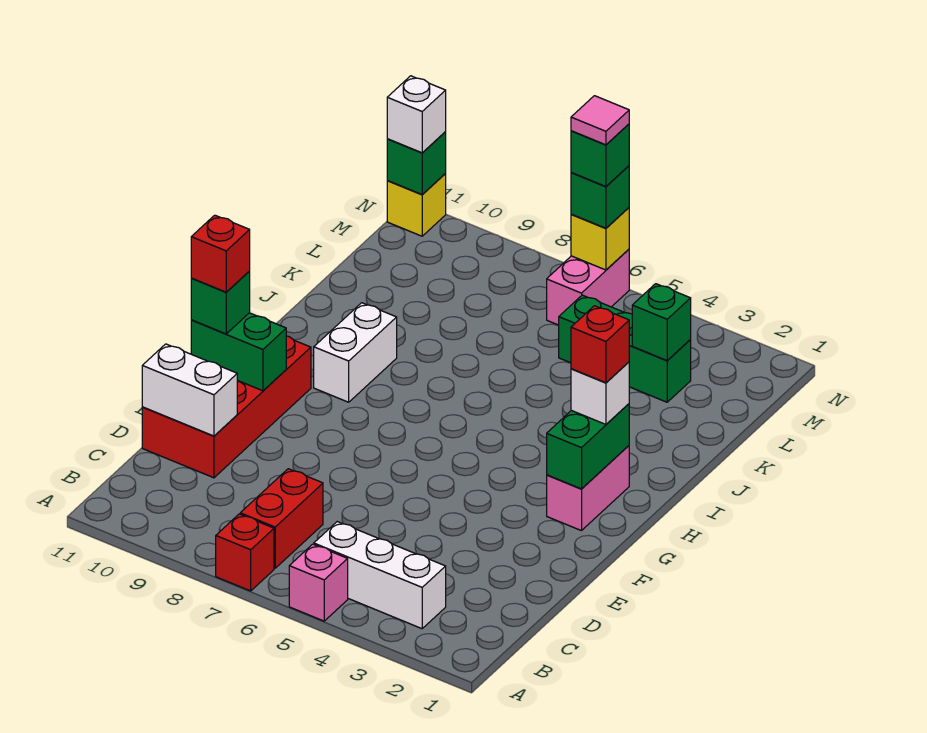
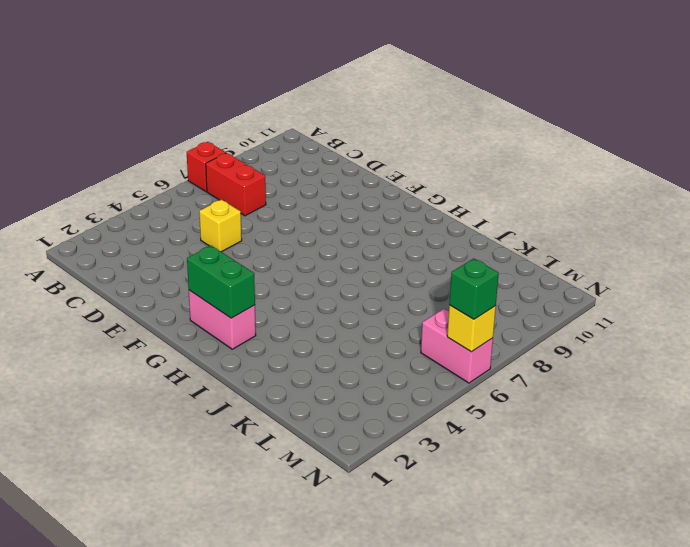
yellow brick D5 level 1 -> yellow brick N11 level 1
none -> pink brick A5 level 1
none -> white brick B3:B5 level 1
none -> red brick D10:G11 level 1

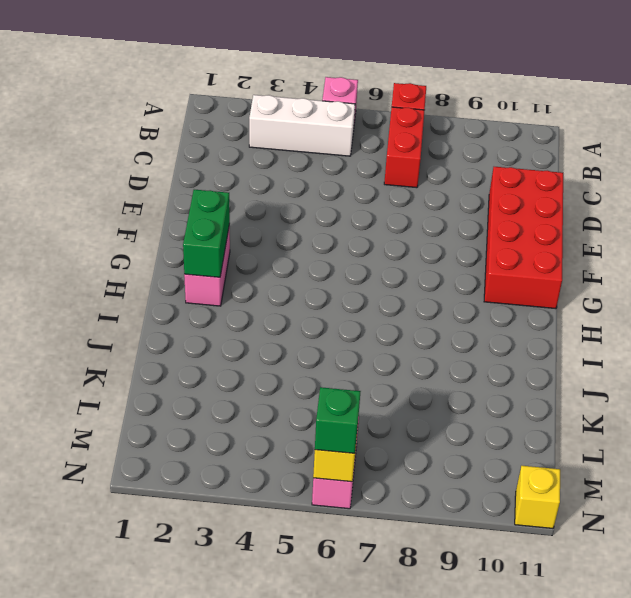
none -> white brick H9:I9 level 1
none -> green brick L3:L5 level 1
none -> white brick D10:D11 level 2

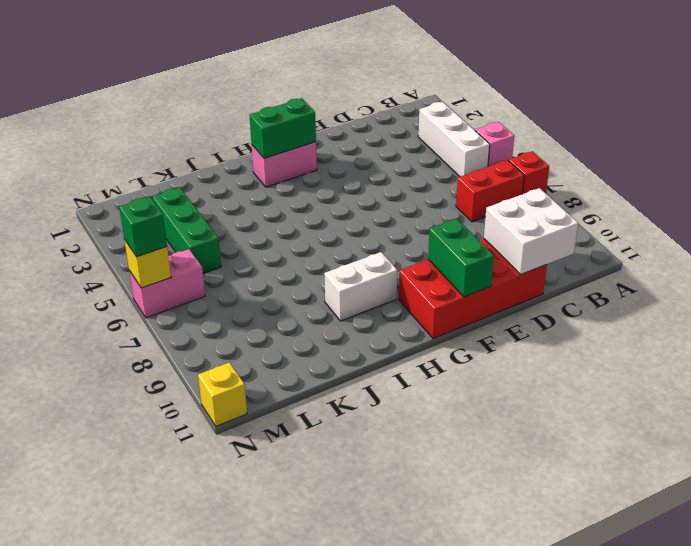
white brick C10:D11 level 2 -> white brick D10:D11 level 2
none -> green brick L3 level 2
none -> green brick N11 level 2
none -> green brick F11 level 3

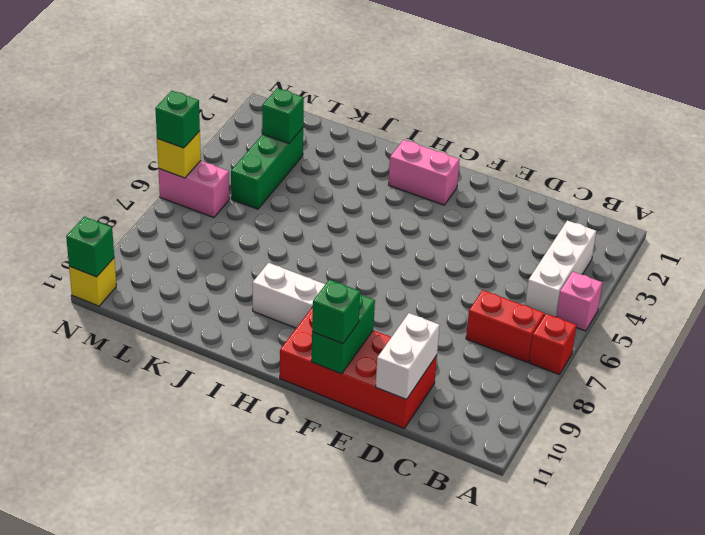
none -> green brick G2:H2 level 2
none -> white brick H2 level 3
none -> white brick N11 level 3

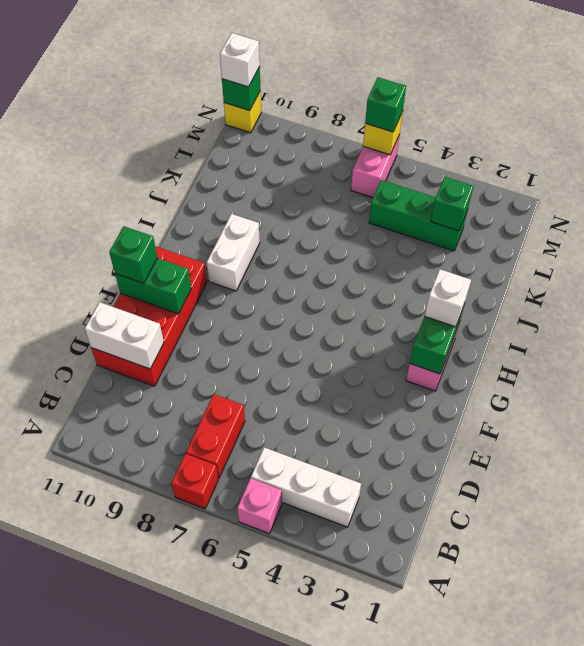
none -> red brick F11 level 4
none -> red brick H2 level 4
none -> green brick N6 level 4

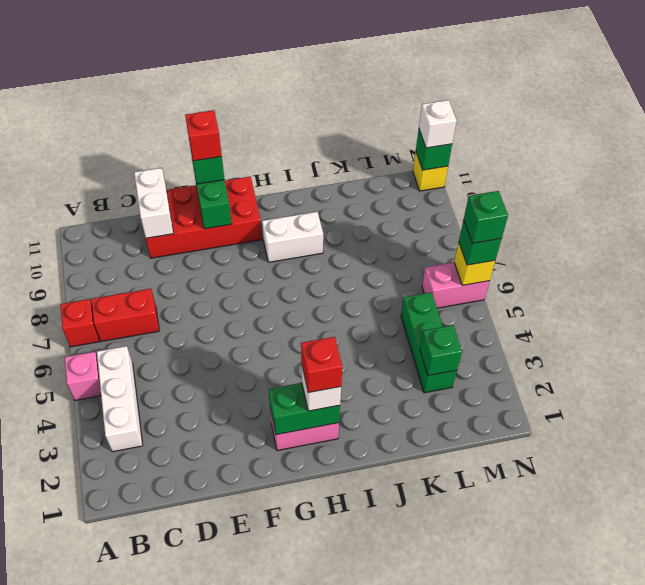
none -> pink tile N6 level 5

